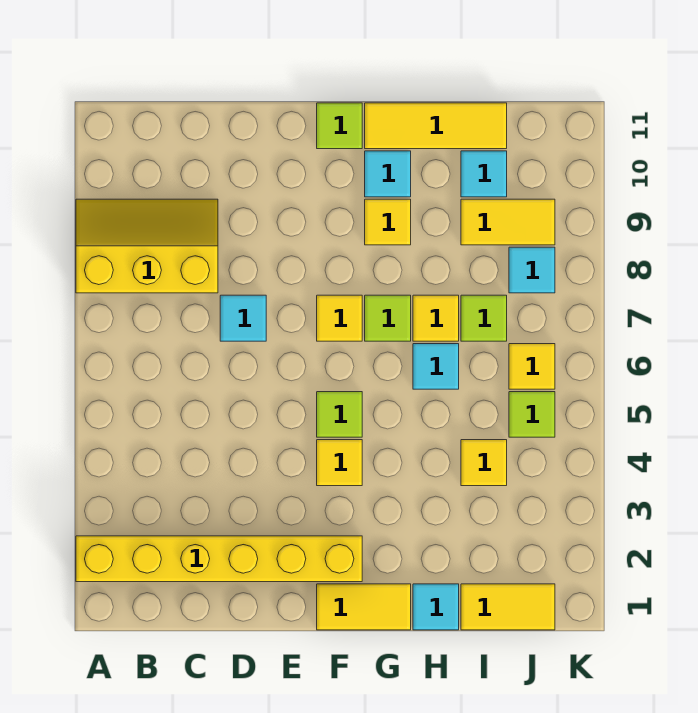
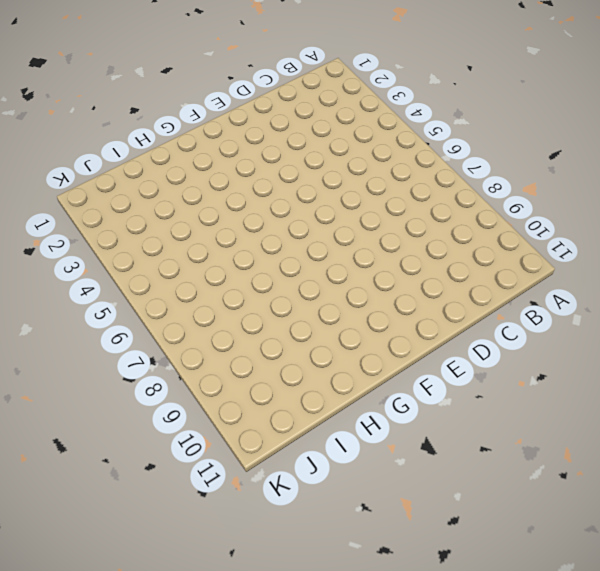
none -> yellow brick A2:F2 level 1
none -> yellow slope A8:C9 level 1 top 8
none -> cyan tile D7 level 1

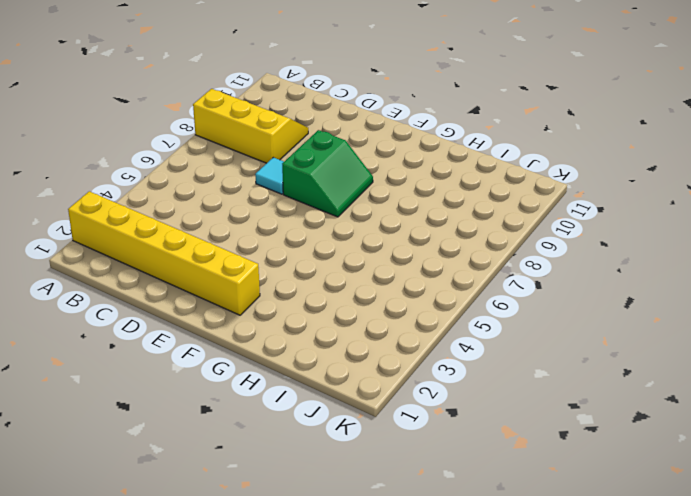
green slope E7:F8 level 1 top E -> yellow tile F7 level 1
none -> yellow tile F1:G1 level 1
none -> yellow tile F4 level 1
none -> lime tile F5 level 1

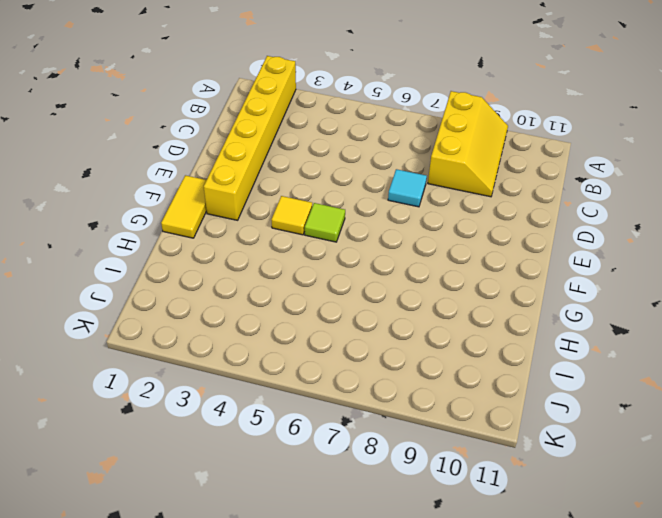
none -> yellow tile F7 level 1
none -> lime tile F11 level 1
none -> lime tile G7 level 1

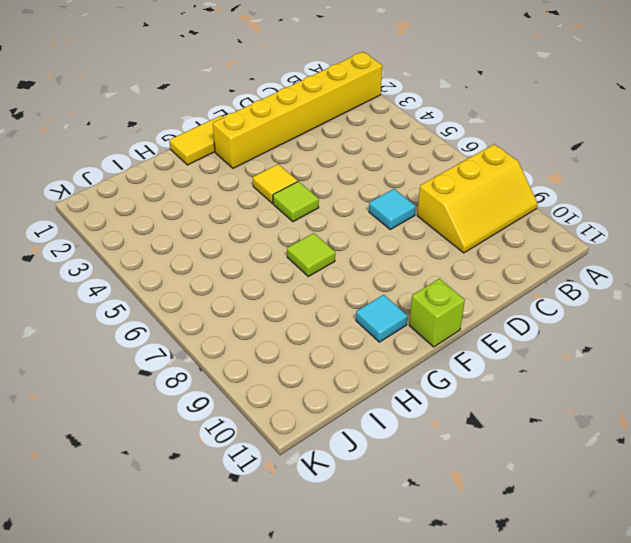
lime brick F11 level 1 -> lime tile F11 level 1
none -> yellow tile F7 level 1
none -> yellow tile G9 level 1
none -> yellow tile G11:I11 level 1

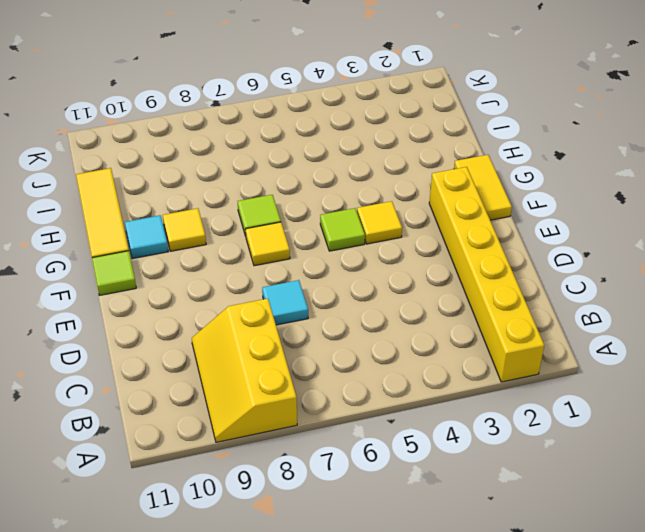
none -> cyan tile H1 level 1
none -> cyan tile H6 level 1
none -> yellow tile H7 level 1

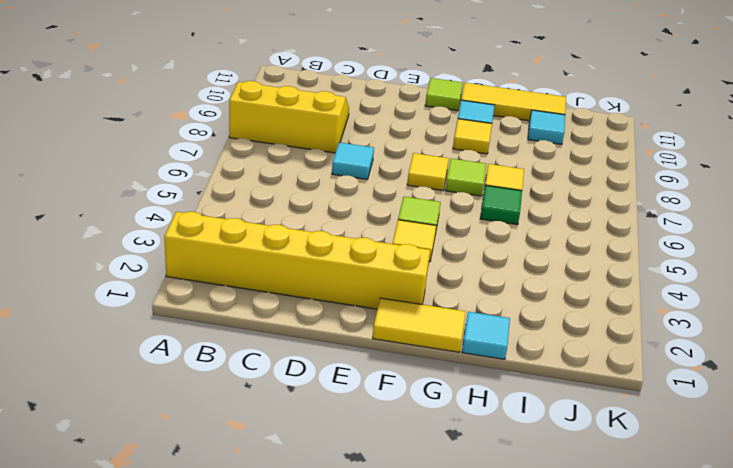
green tile H6 level 1 -> cyan tile H6 level 1
none -> yellow tile I1:J1 level 1
none -> yellow tile I4 level 1
none -> lime tile I7 level 1

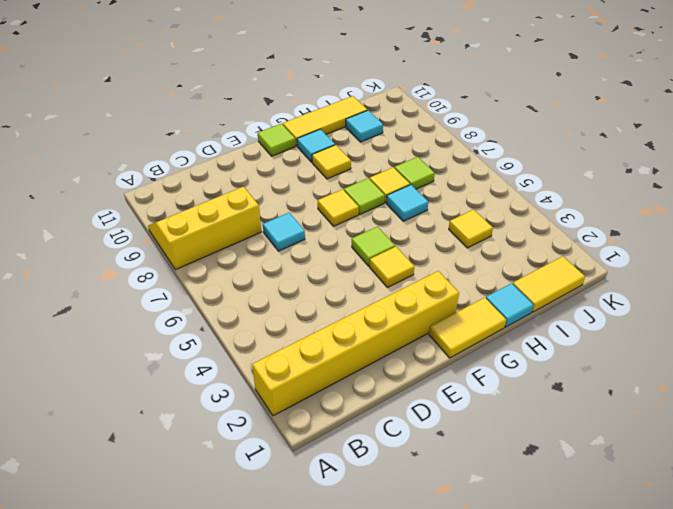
none -> yellow tile I9:J9 level 1
none -> lime tile J5 level 1
none -> yellow tile J6 level 1

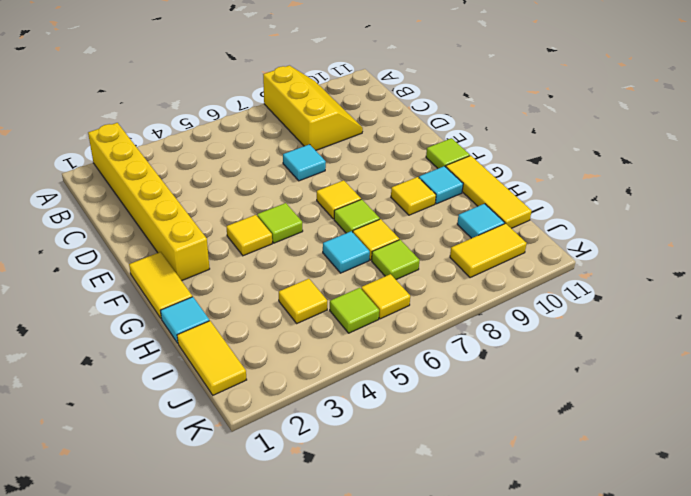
yellow tile J9:J10 level 1 -> yellow tile I9:J9 level 1
none -> cyan tile J8 level 1

